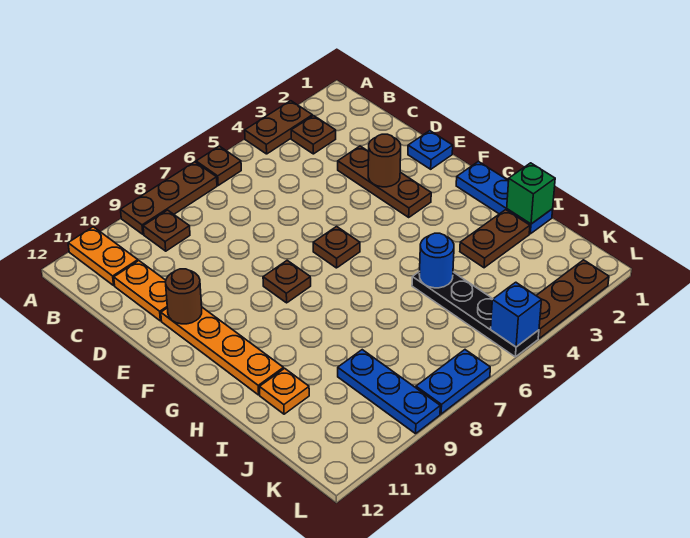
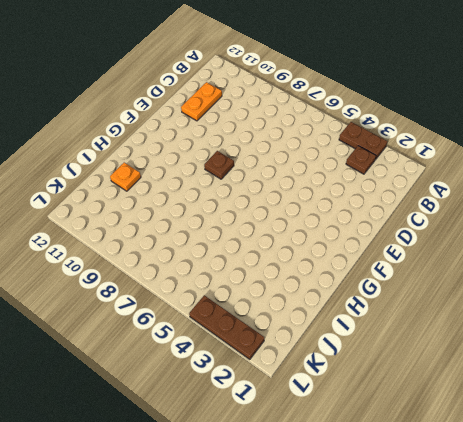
none -> brown plate A6 level 1
none -> brown plate A7:A9 level 1
none -> orange plate A11:B11 level 1

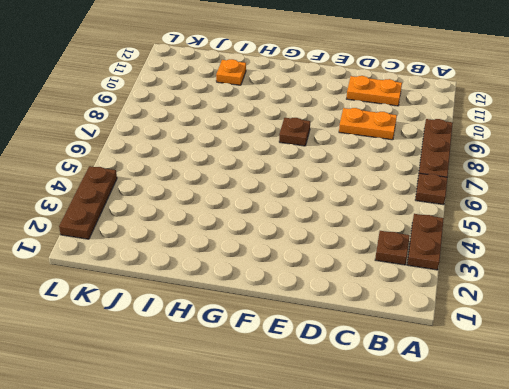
orange plate C9:D9 level 1 -> orange plate A11:B11 level 1
none -> brown plate B9 level 1
none -> brown plate D3:F3 level 1
none -> blue plate E1 level 1

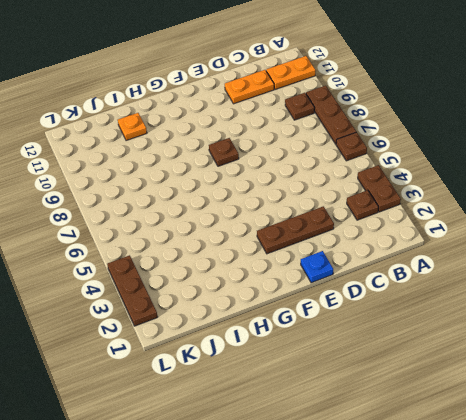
none -> orange plate E11:H11 level 1
none -> brown plate F6 level 1
none -> blue plate G1:I1 level 1

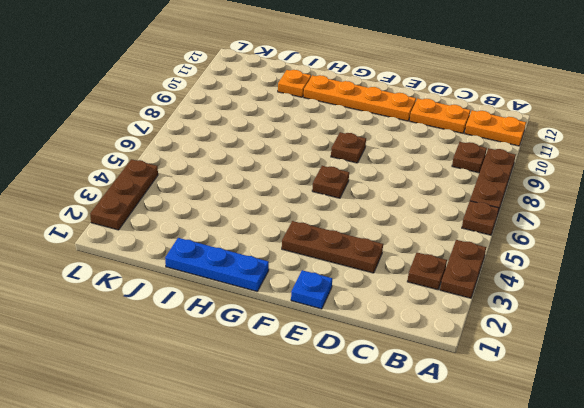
none -> brown plate I2:I3 level 1
none -> black plate I5:L5 level 1
none -> blue plate J9:L9 level 1

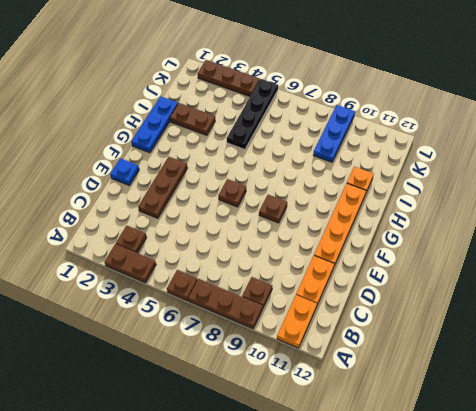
none -> blue plate L7:L8 level 1
none -> brown round brick E3 level 2
none -> brown round brick E11 level 2

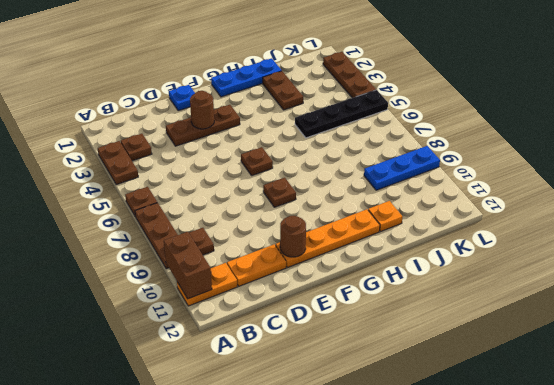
brown brick A10:A11 level 2 -> none
none -> blue plate L7:L8 level 1
none -> green brick I1 level 2
none -> blue round brick I5 level 2

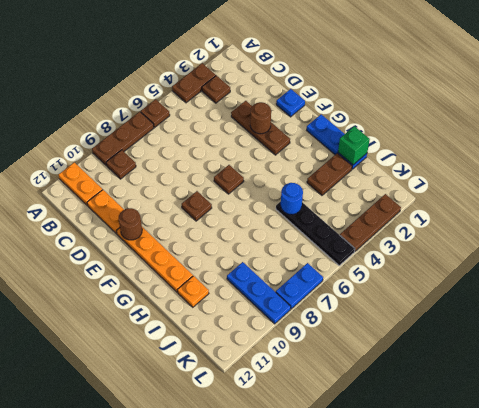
none -> blue brick L5 level 2

